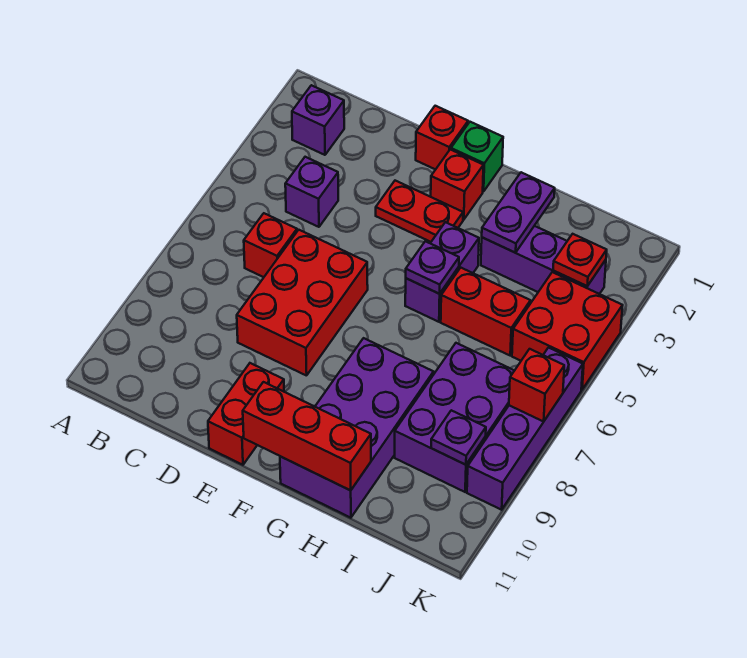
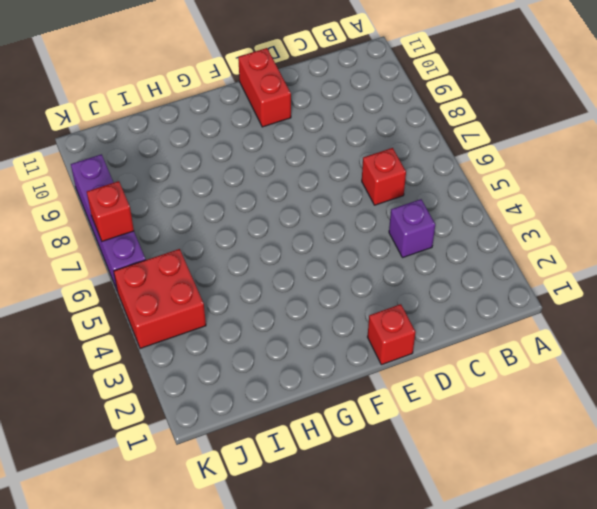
none -> purple brick B2 level 1
none -> red brick D6:E8 level 1
none -> red plate E3:F3 level 1

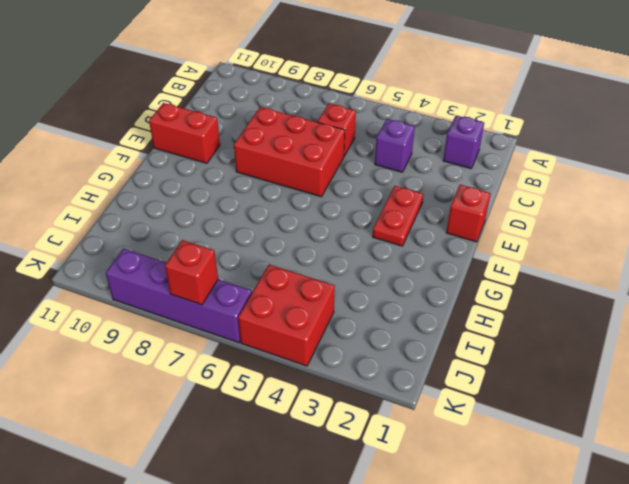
none -> green brick F1 level 1
none -> red brick F2 level 1
none -> purple brick G4:G5 level 1

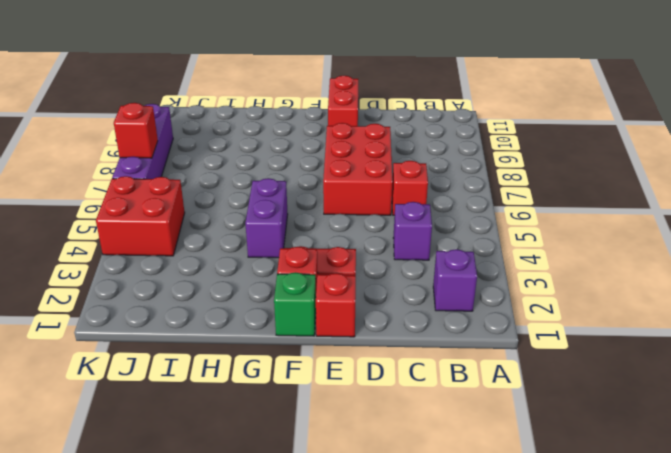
none -> purple brick G8:H11 level 1
none -> purple brick H3:J3 level 1
none -> red brick H5:I5 level 1

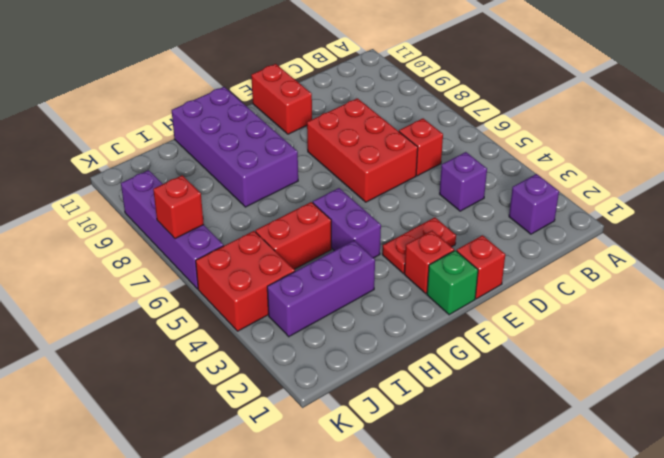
none -> purple brick I7:J9 level 1
none -> red brick F11:H11 level 2
none -> purple plate G5 level 2

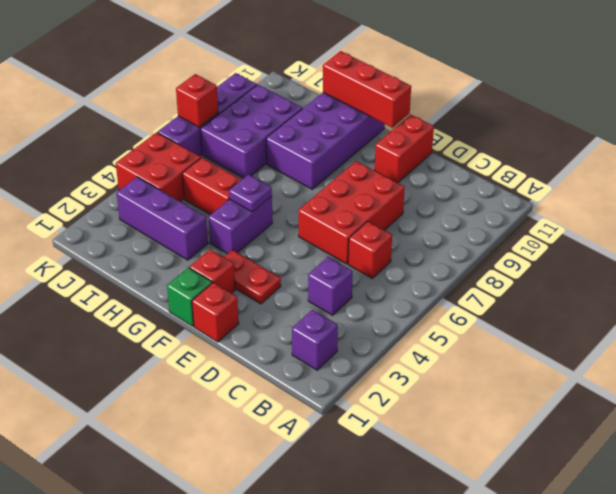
none -> purple plate H2:H3 level 2
none -> red plate J3 level 2
none -> purple plate J9 level 2

